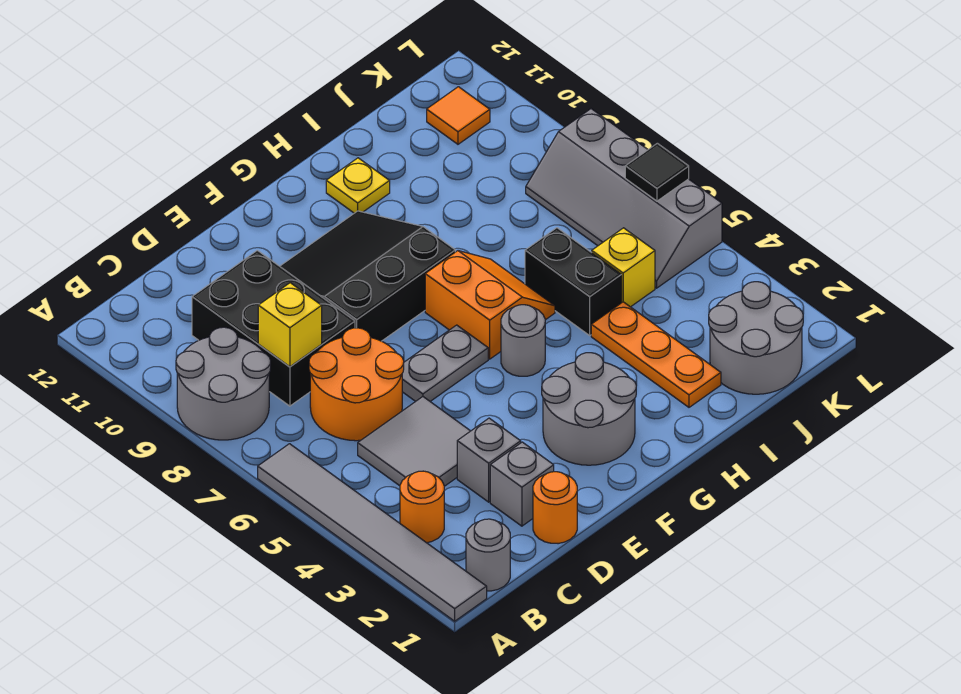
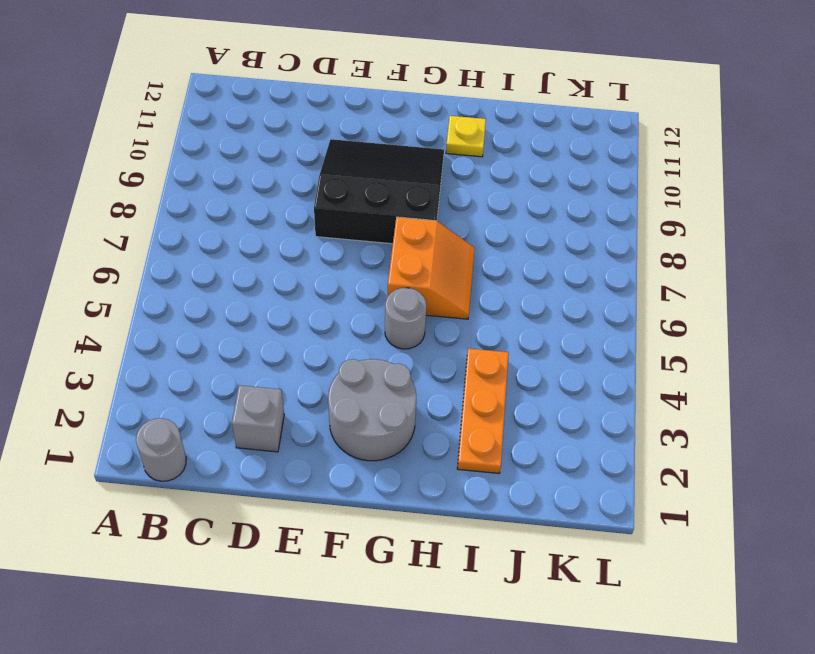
none -> grey tile A1:A6 level 1
none -> grey round brick A8:B9 level 1
none -> orange round brick B3 level 1

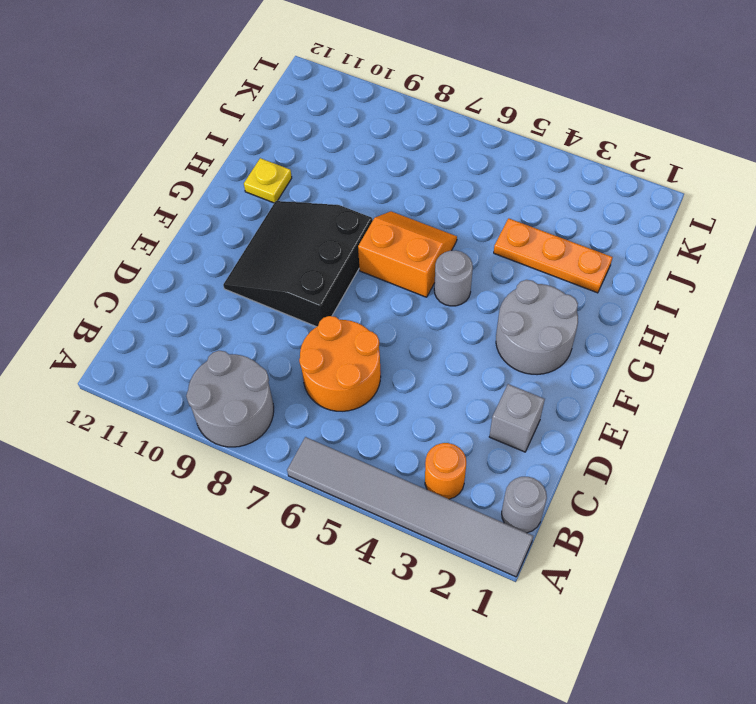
none -> grey tile C4:D5 level 1
none -> black brick C8:D10 level 1
none -> orange round brick D1 level 1

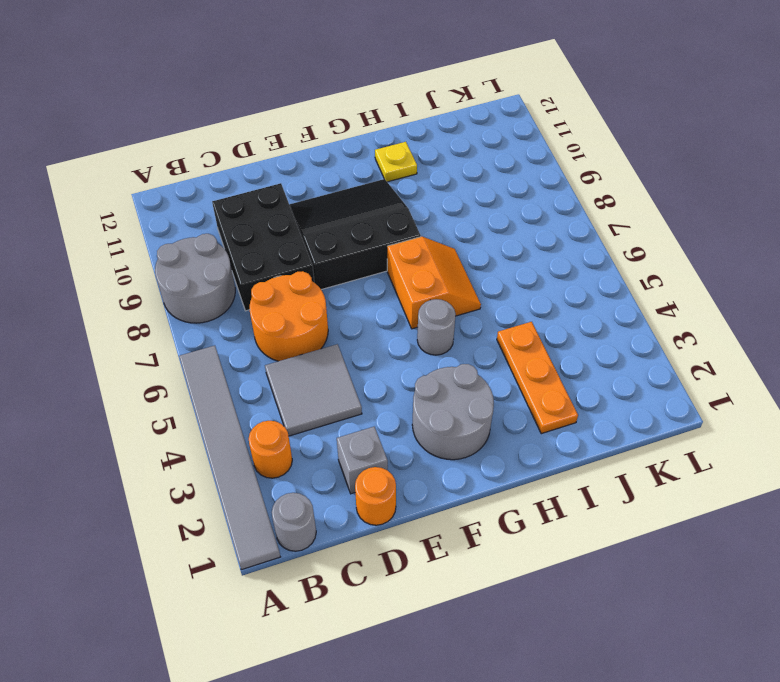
none -> grey brick D3 level 1
none -> grey plate E6:F6 level 1
none -> black brick I5:I6 level 1

